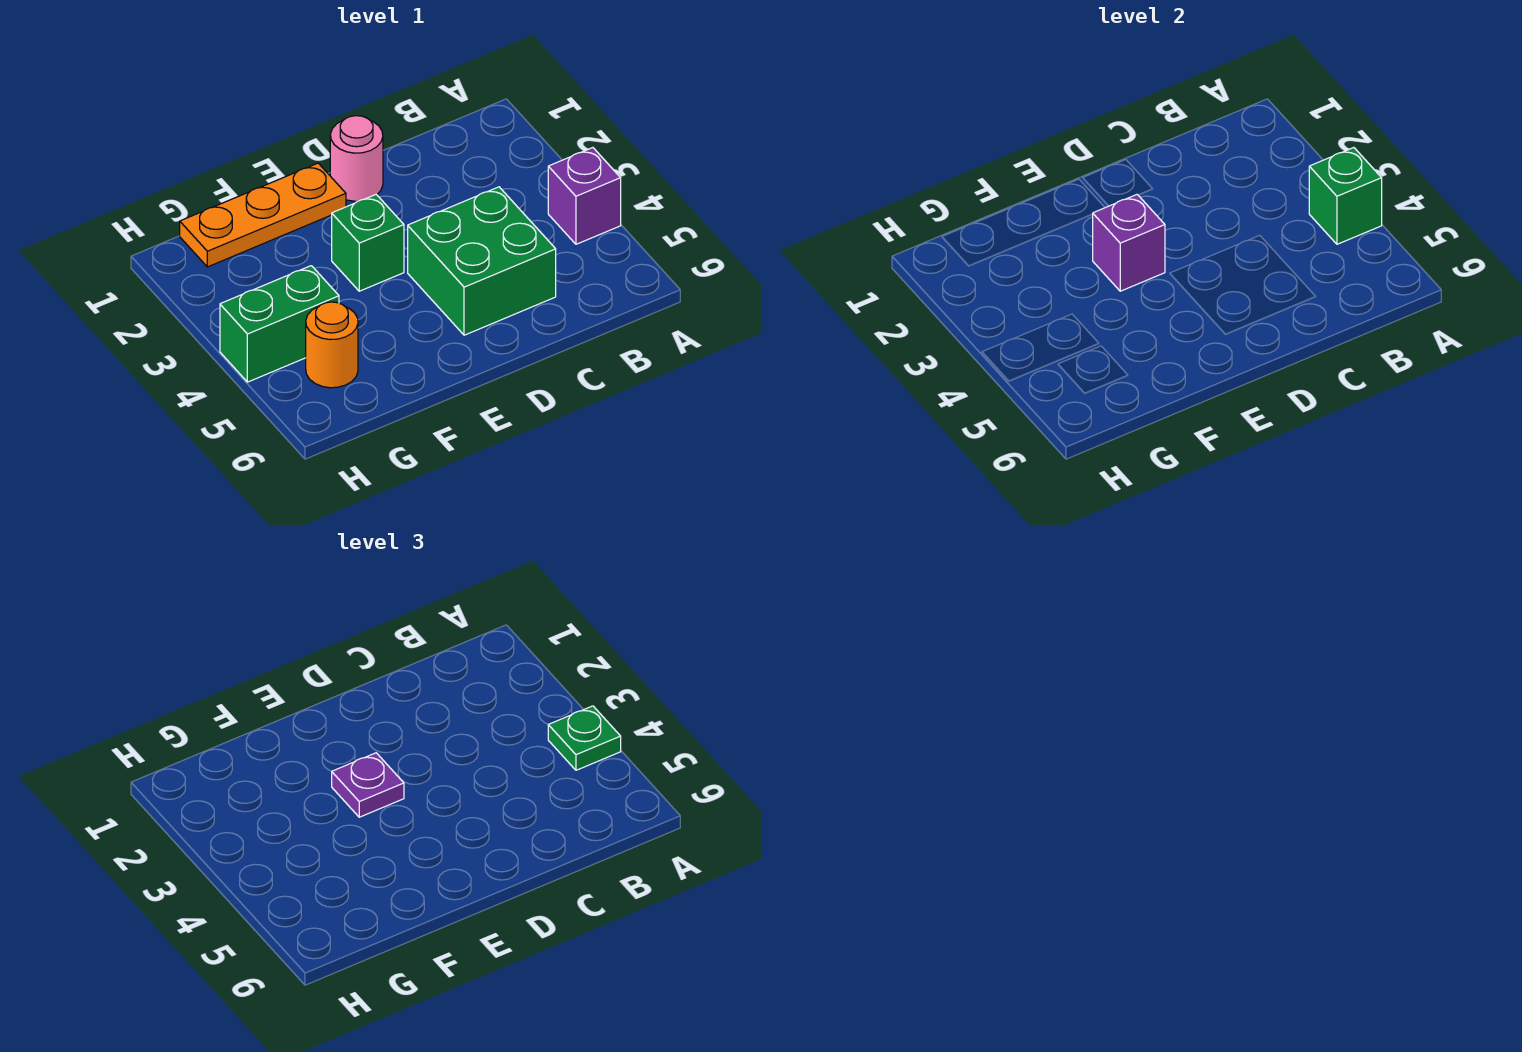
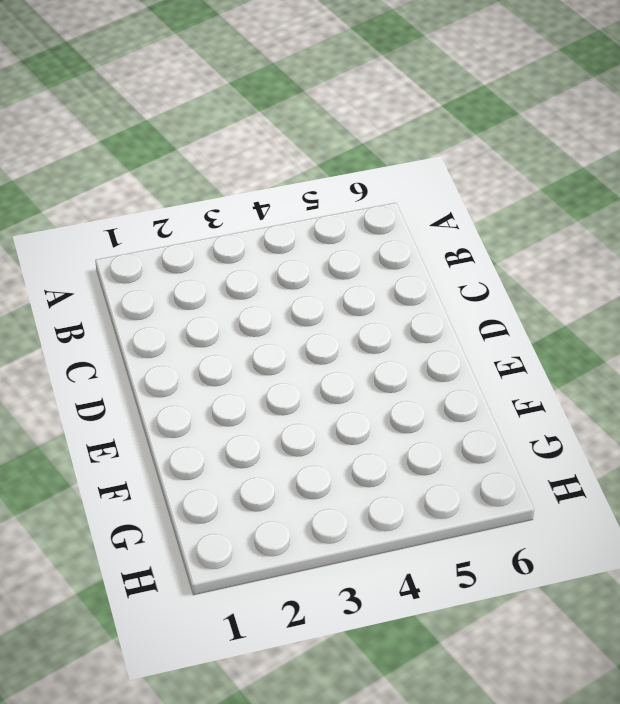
none -> purple brick A4 level 1
none -> green brick C4:D5 level 1

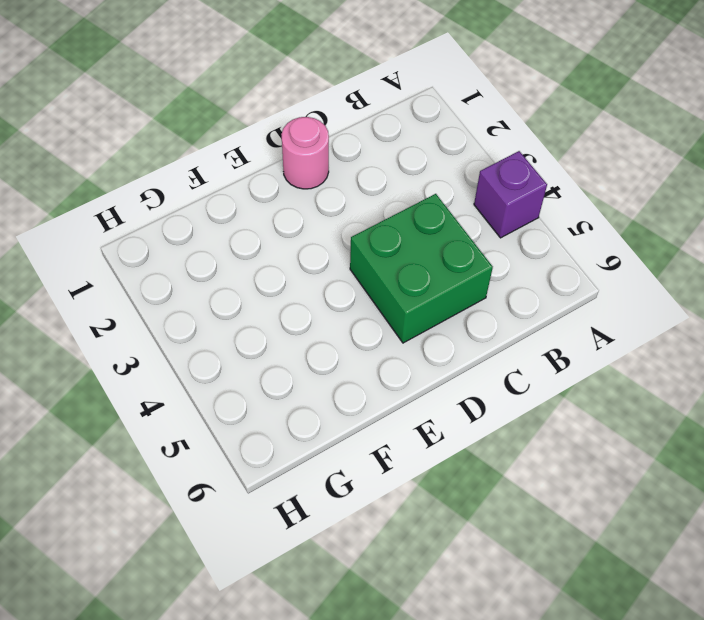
none -> orange plate E1:G1 level 1
none -> green brick E3 level 1

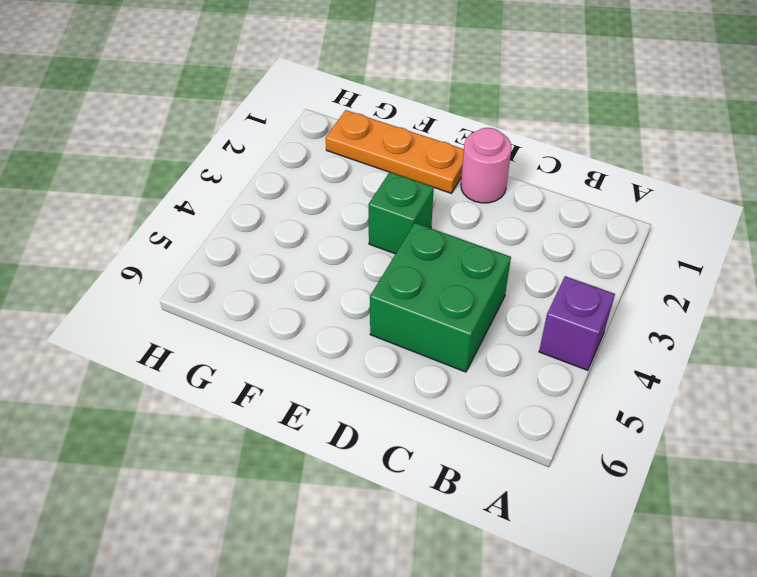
none -> green brick G4:H4 level 1
none -> orange round brick G5 level 1

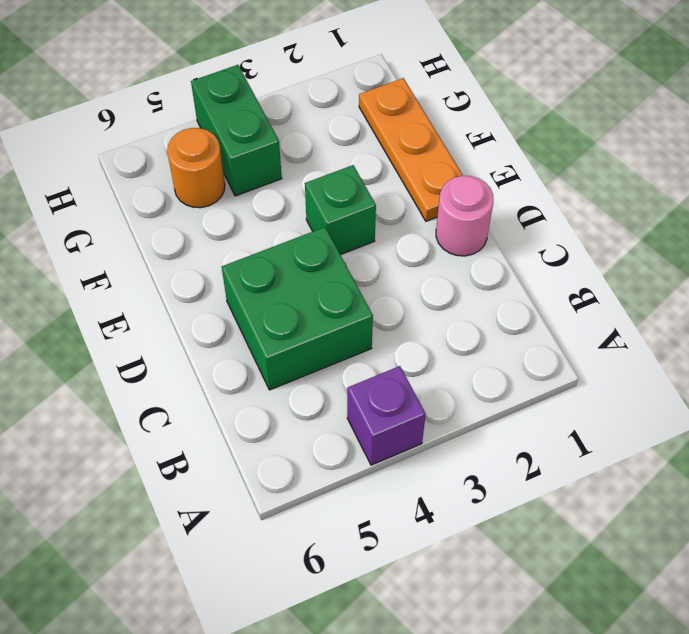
none -> green brick A4 level 2
none -> purple brick E3 level 2

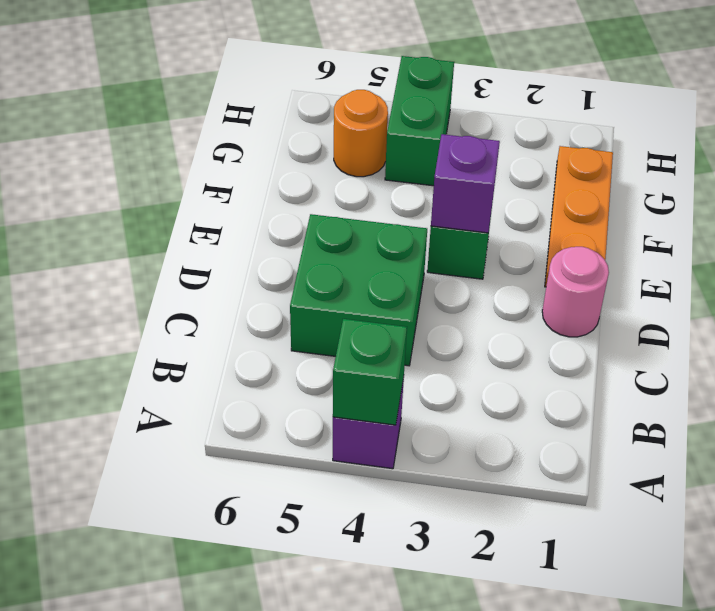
none -> green plate A4 level 3
none -> purple plate E3 level 3

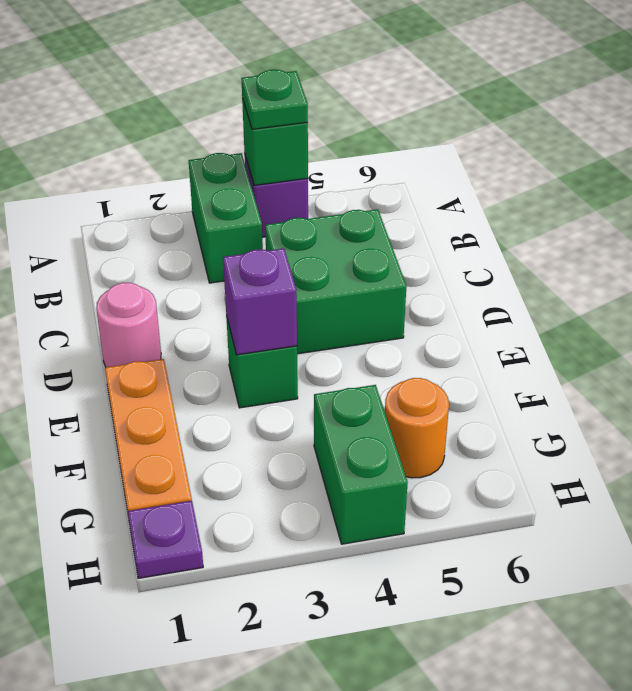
green brick A3:B3 level 1 -> none
purple plate H1 level 1 -> purple plate E3 level 3

